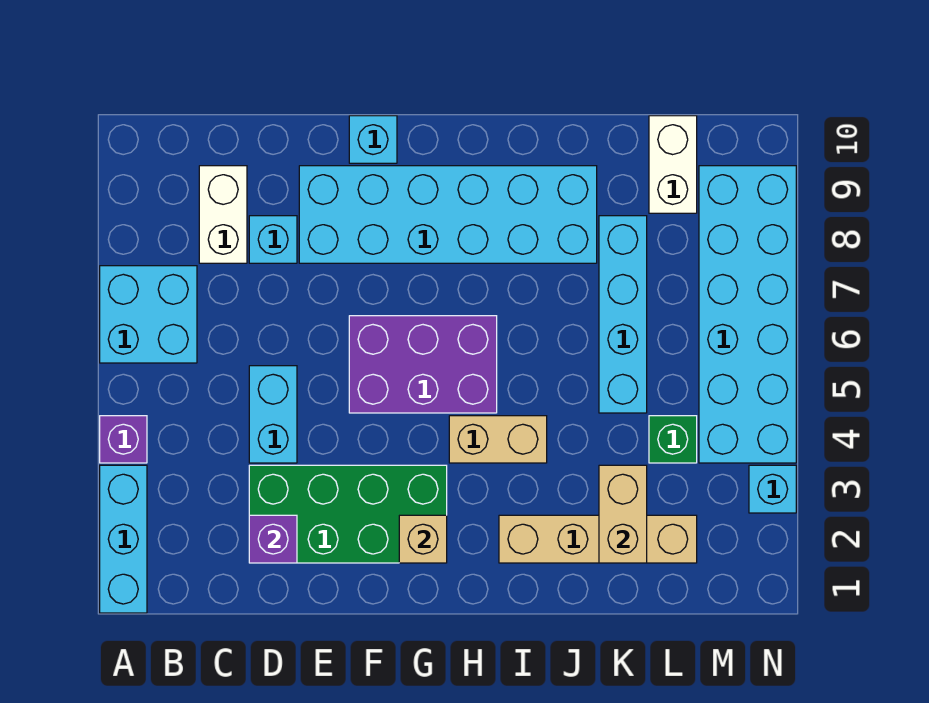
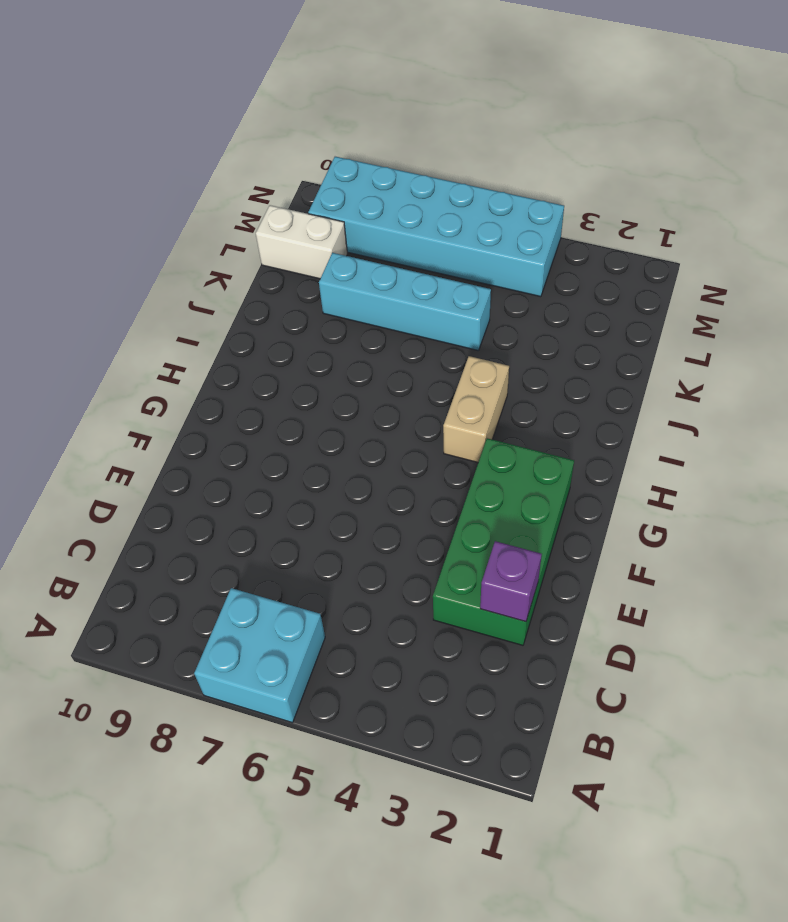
none -> cyan brick A1:A3 level 1
none -> purple brick A4 level 1
none -> white brick C8:C9 level 1

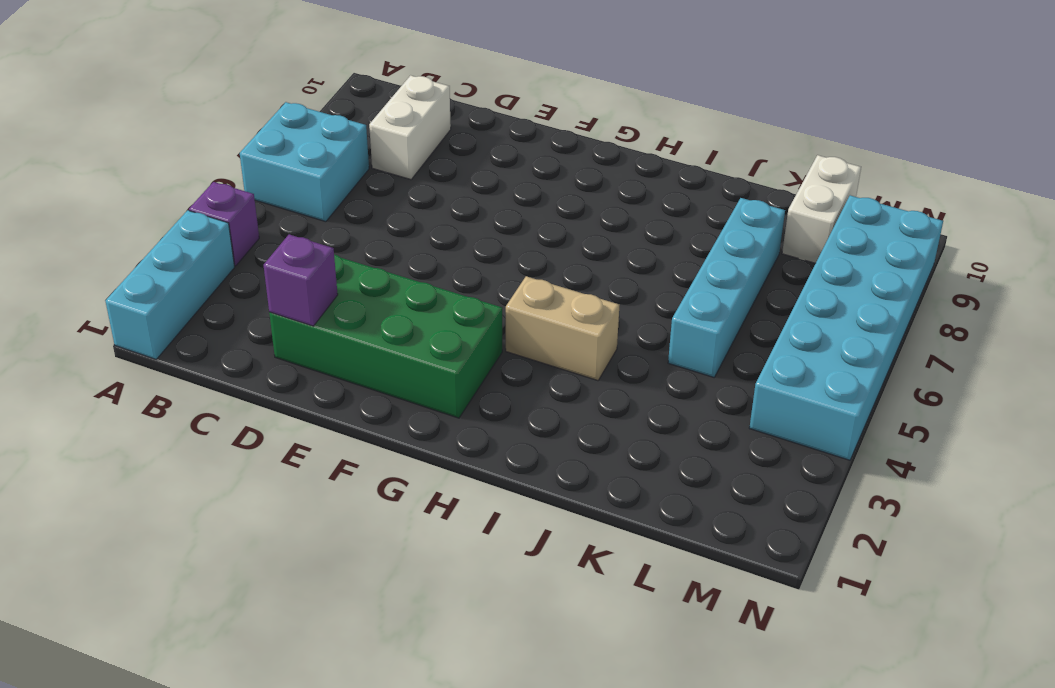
none -> cyan brick D4:D5 level 1
none -> cyan brick D8 level 1
none -> cyan brick E8:J9 level 1

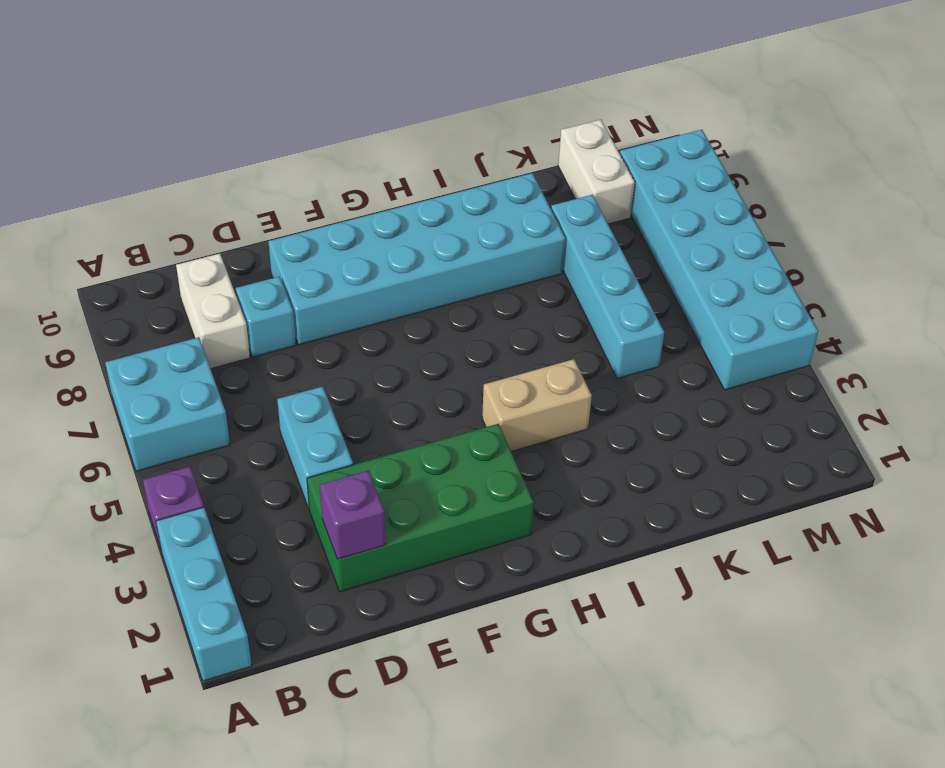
none -> purple brick F5:H6 level 1
none -> cyan brick F10 level 1
none -> tan brick I2:L2 level 1

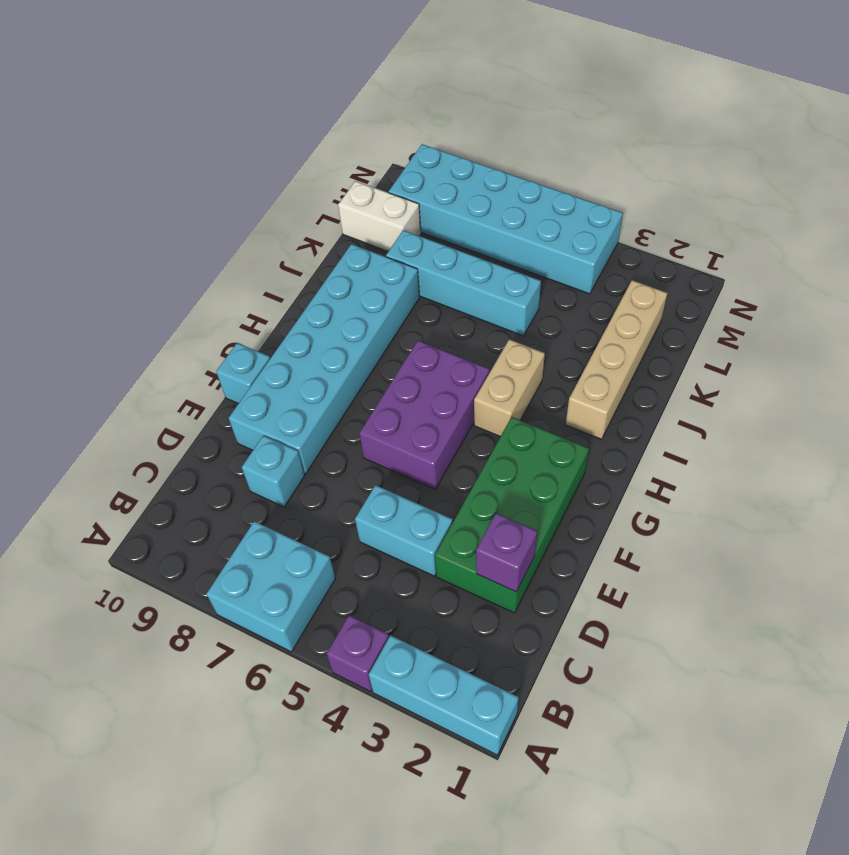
none -> white brick C8:C9 level 1
none -> green brick L4 level 1
none -> cyan brick N3 level 1

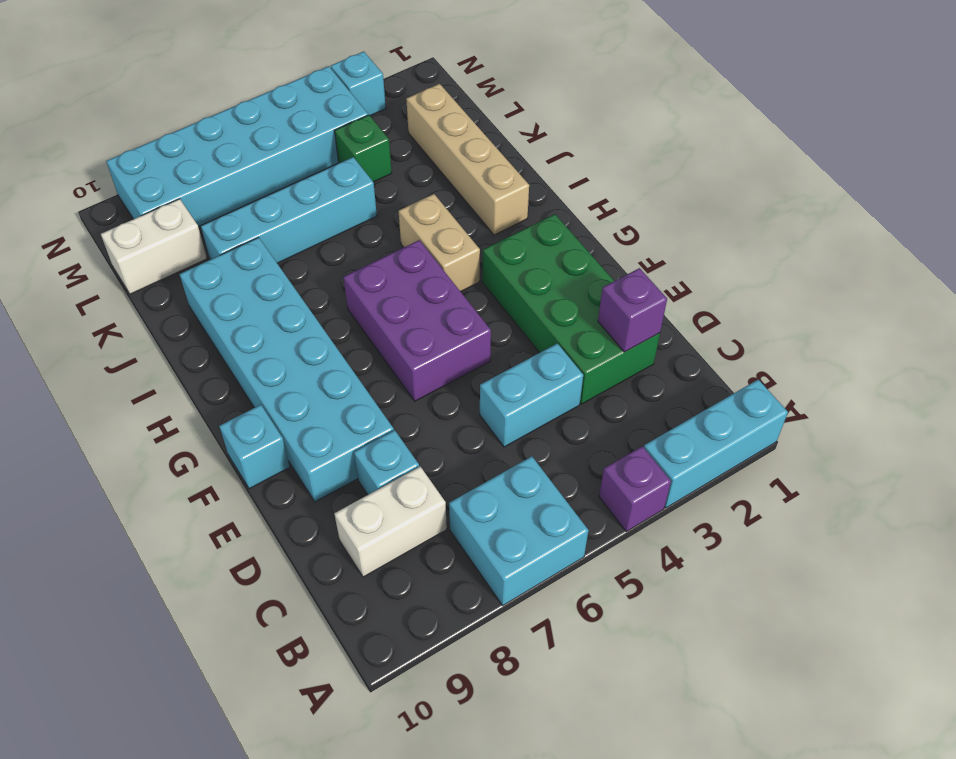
none -> tan brick G2 level 2
none -> tan brick K2:K3 level 2

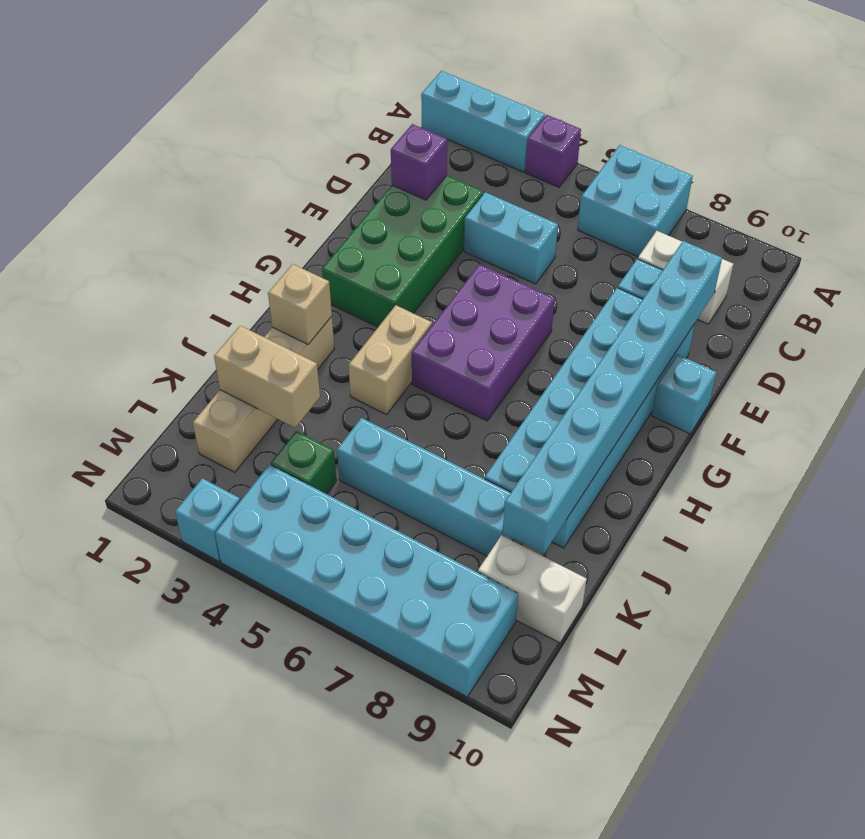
cyan brick D9:K9 level 2 -> none
tan brick I2 level 2 -> tan brick G2 level 2

